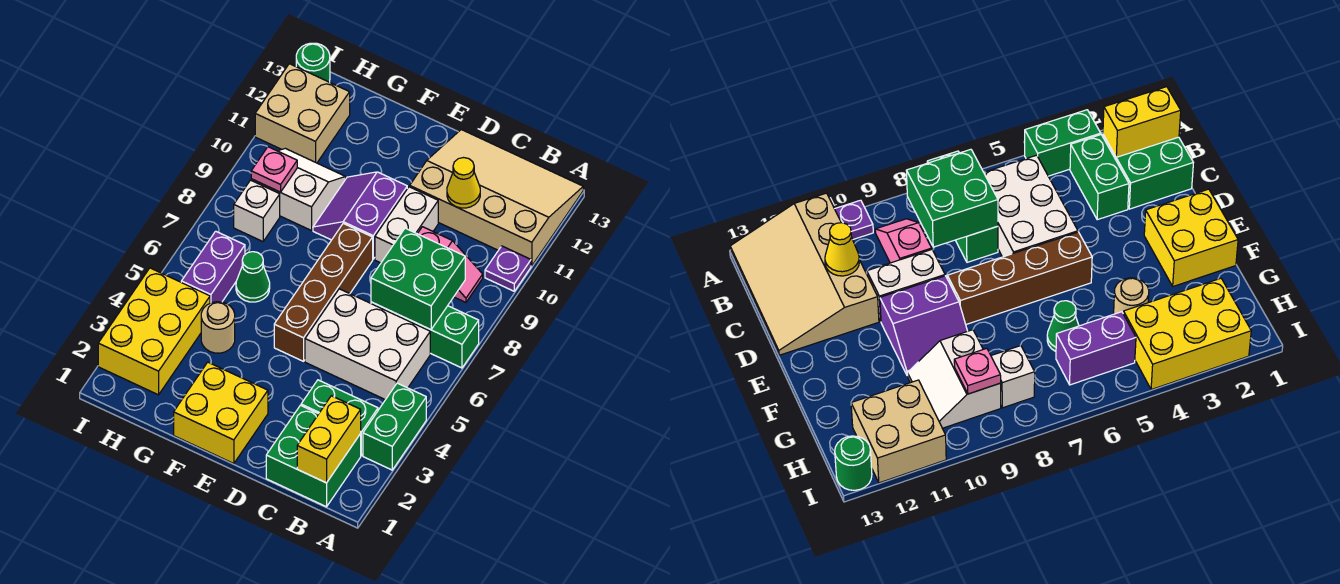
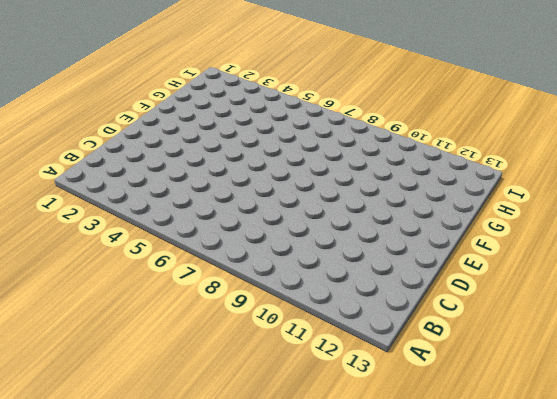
none -> green brick A3:A4 level 1
none -> green brick A7:C7 level 1
none -> purple plate A10 level 1

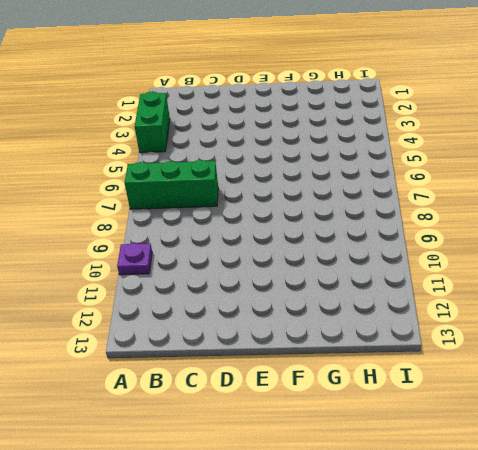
none -> tan slope A11:D13 level 1 top 11
none -> green brick B1:C2 level 1
none -> green brick B3:C3 level 1

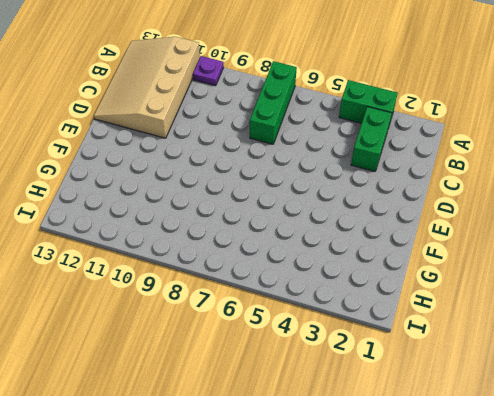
none -> green brick B1:C2 level 1
none -> white brick B5:D6 level 1
none -> pink slope B9:C9 level 1 top C

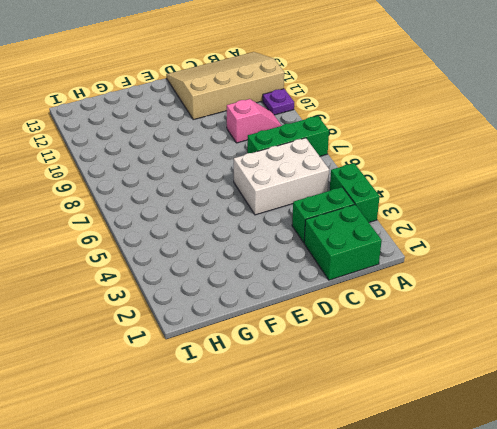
none -> white brick D9:D10 level 1
none -> yellow brick E1:F2 level 1
none -> brown brick E5:E8 level 1

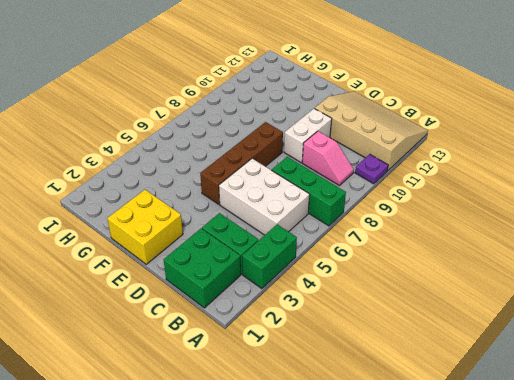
none -> purple slope E9:F10 level 1 top E
none -> tan round brick G4 level 1
none -> green cone G6 level 1

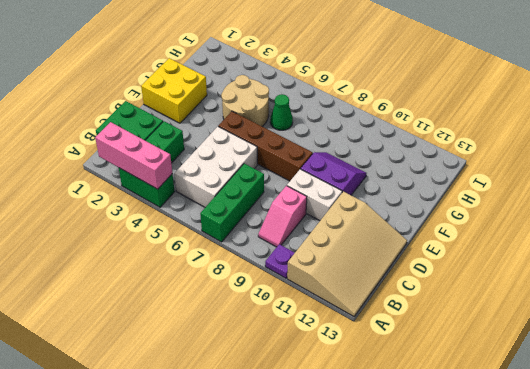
pink brick A2:A4 level 2 -> none
tan round brick F4:G5 level 1 -> tan round brick G4 level 1
none -> white slope G9:H10 level 1 top 9
none -> yellow brick H2:I4 level 1
none -> purple brick H5:H6 level 1

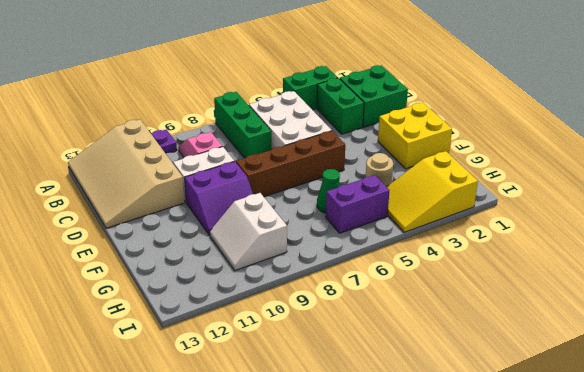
yellow slope H2:I4 level 1 top 2 -> yellow brick H2:I4 level 1
none -> white brick H8 level 1
none -> tan brick H11:I12 level 1
none -> green round brick I13 level 1

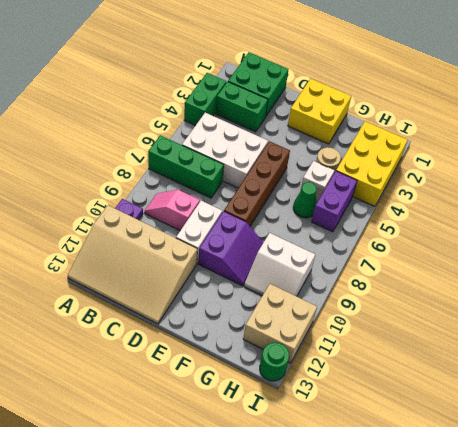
white brick G5 level 1 -> white brick H8 level 1
none -> yellow brick B1:B2 level 2
none -> green brick B7:C8 level 2
none -> yellow cone C11 level 2

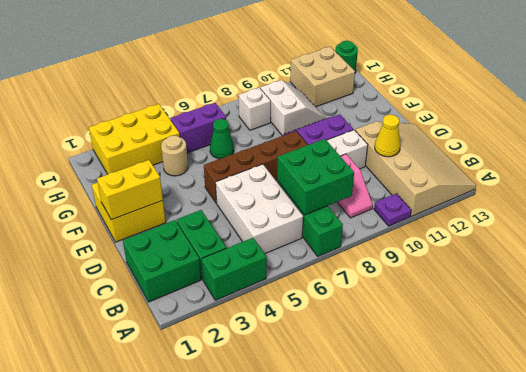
yellow brick E1:E2 level 2 -> yellow brick B1:B2 level 2
none -> pink plate H9 level 2

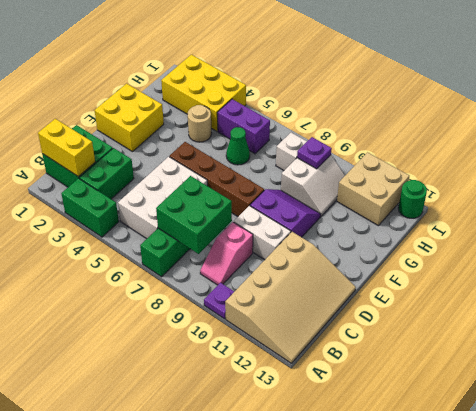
purple plate H9 level 2 -> pink plate H9 level 2
none -> yellow cone C11 level 2

